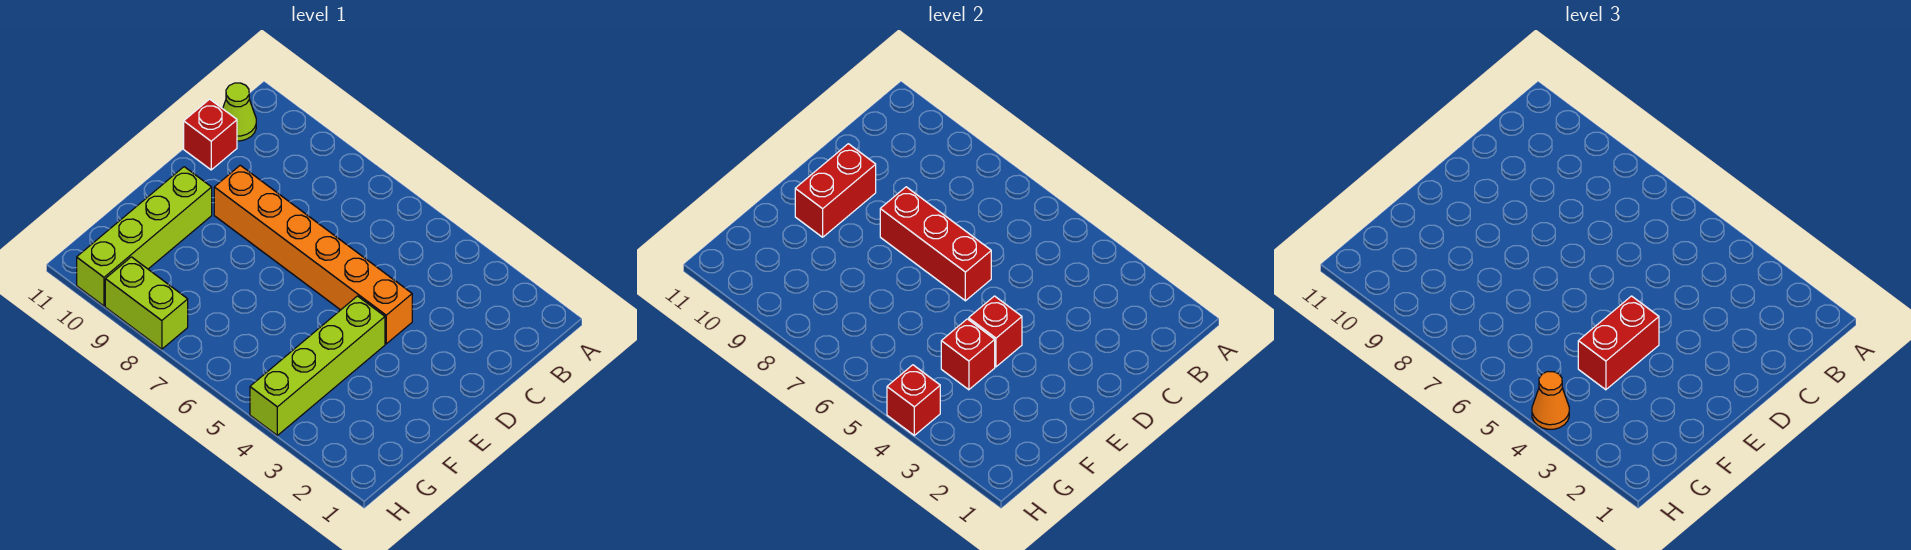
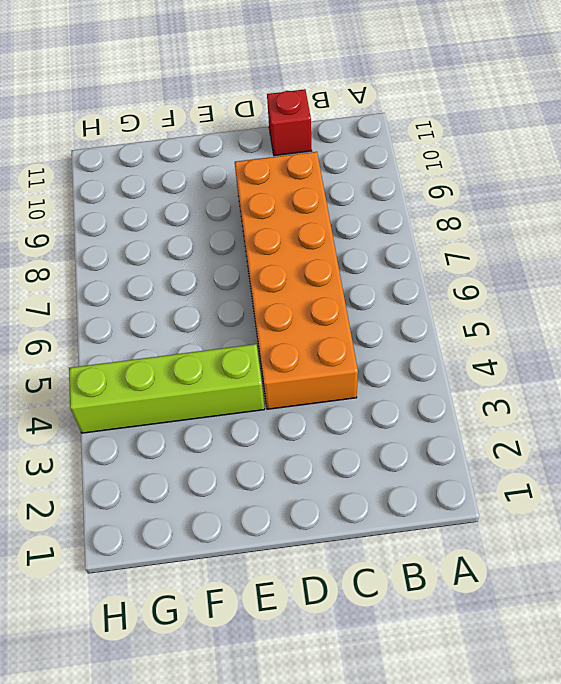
orange brick C4:D9 level 1 -> orange brick D4:D9 level 1
none -> lime cone B11 level 1
none -> lime brick E10:H10 level 1
none -> lime brick H8:H9 level 1

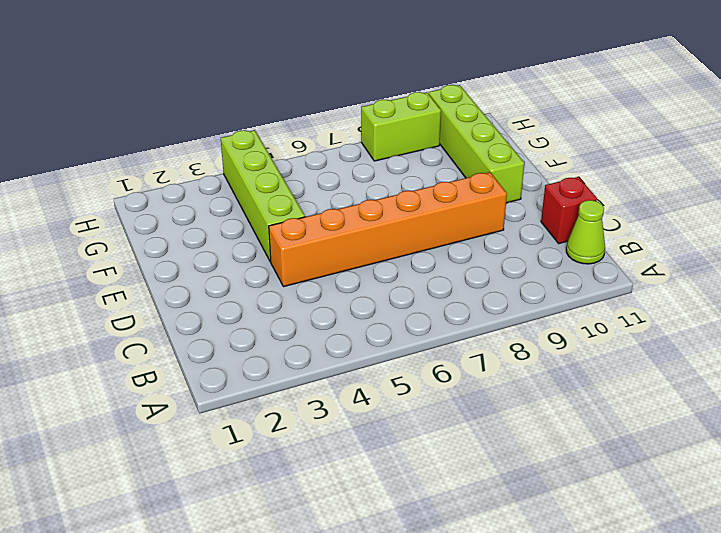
none -> red brick D6:D8 level 2
none -> red brick D10:E10 level 2
none -> red brick E4 level 2

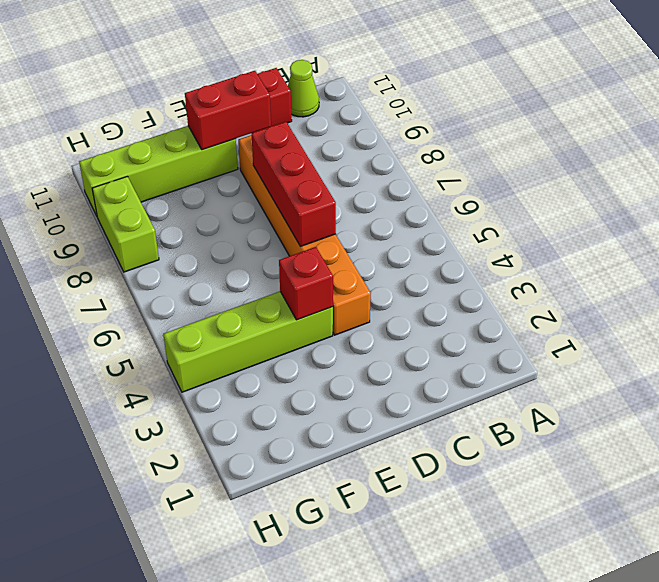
none -> red brick F4 level 2
none -> red brick H4 level 2
none -> red brick E4:F4 level 3

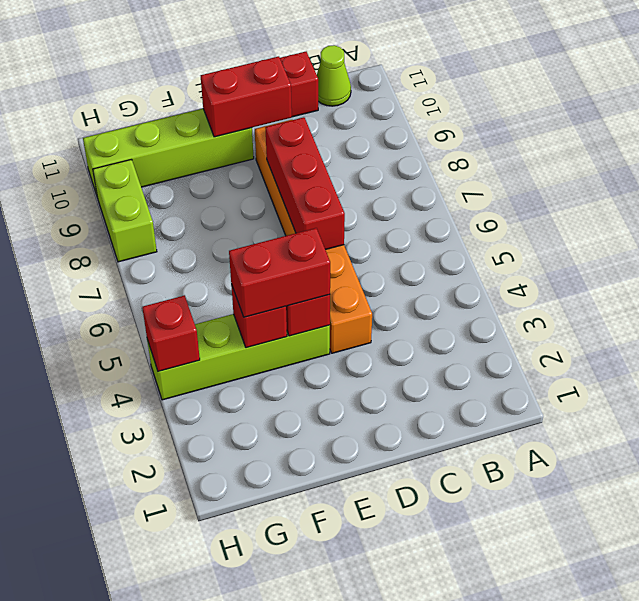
none -> orange cone H4 level 3

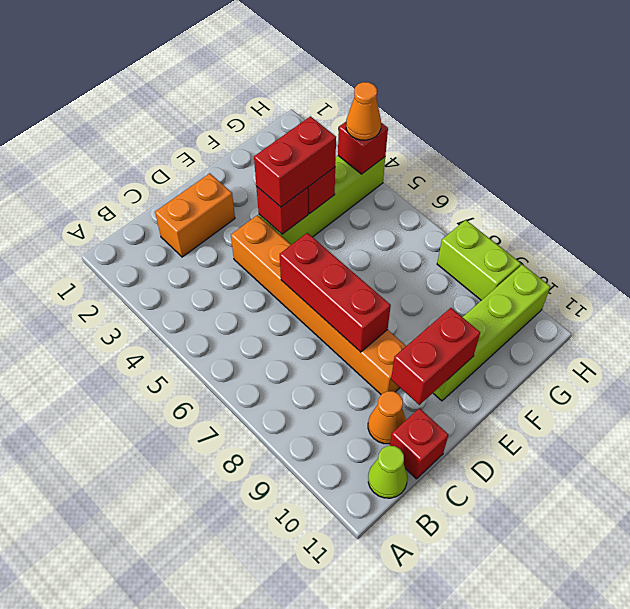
orange brick C2:D2 level 1 -> none
orange cone C10 level 1 -> none

